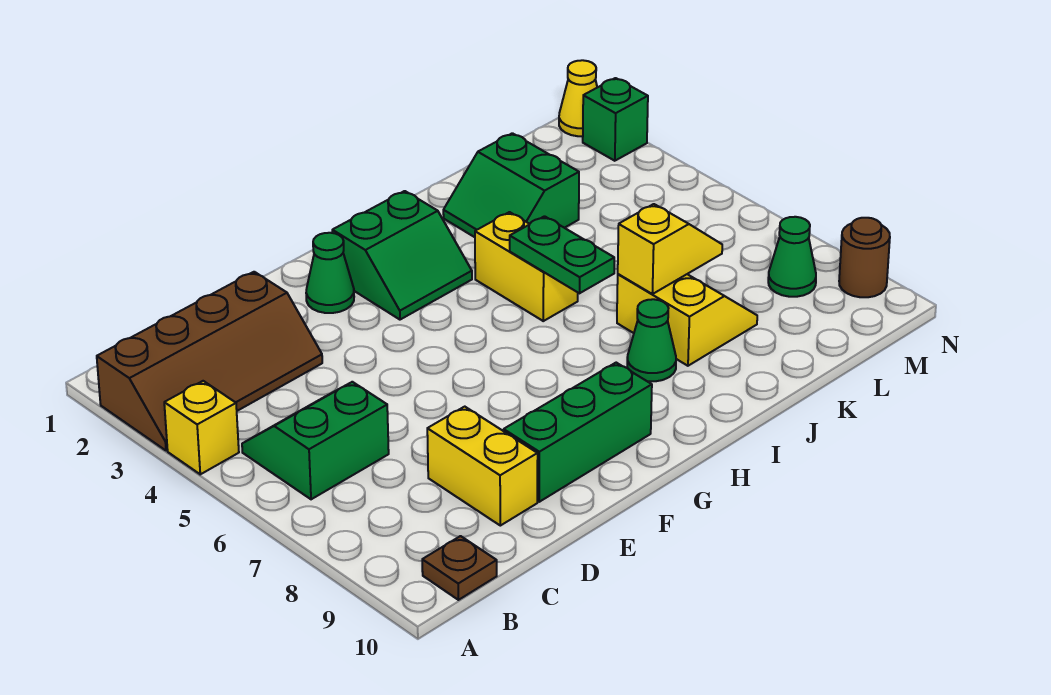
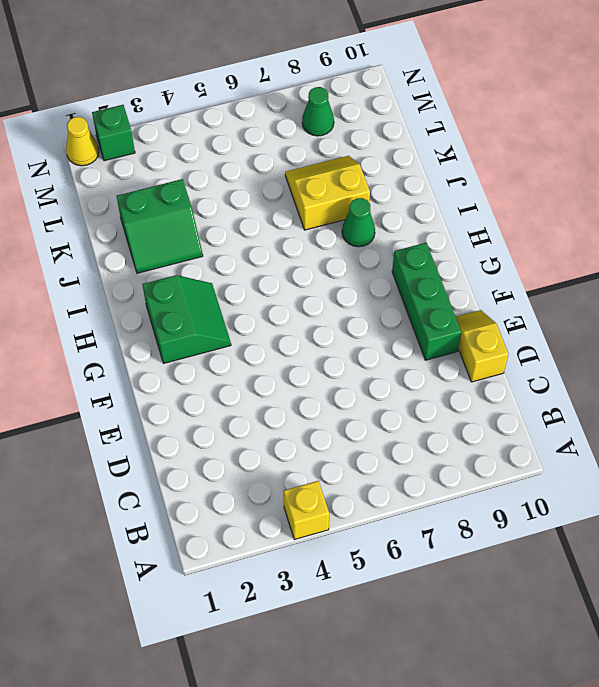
yellow slope D10:E10 level 1 top D -> yellow slope J7:K7 level 2 top J
none -> brown slope A2:D3 level 1 top 2
none -> green slope B5:C6 level 1 top 6
none -> brown plate B10 level 1

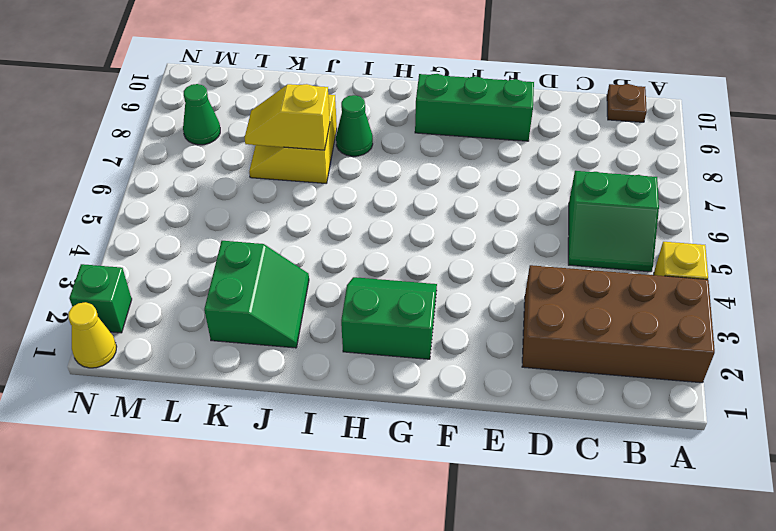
brown brick A2:D3 level 1 -> brown slope A2:D3 level 1 top 2
none -> yellow brick D8:D9 level 1
none -> green cone F2 level 1
none -> yellow brick I4:I5 level 1

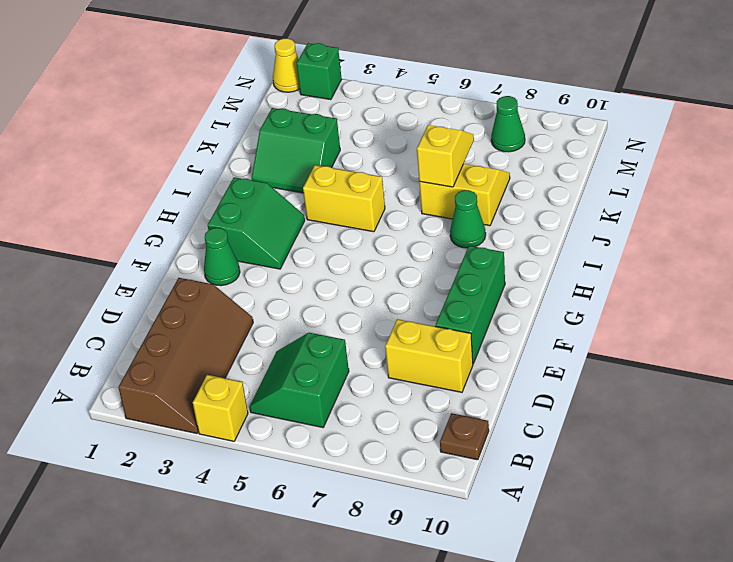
none -> brown round brick N9 level 1
none -> green plate I5:I6 level 2

